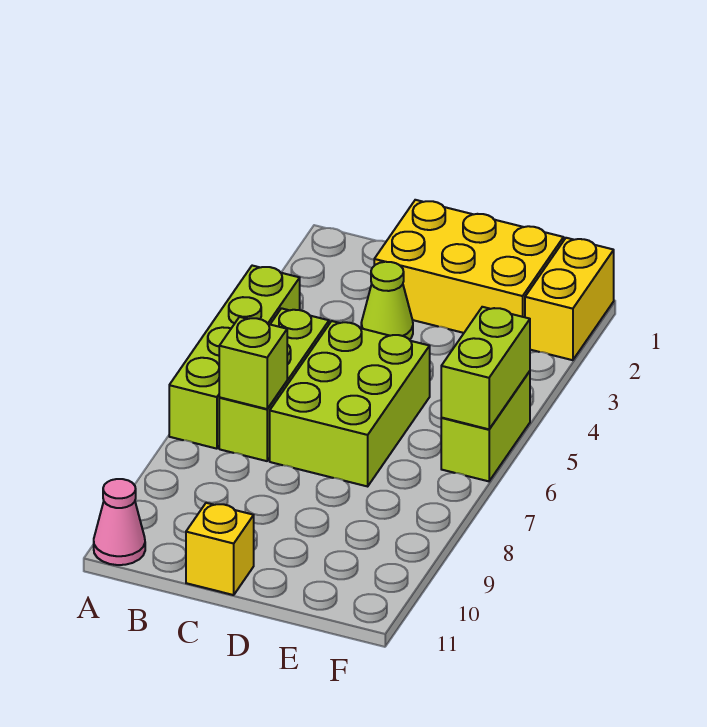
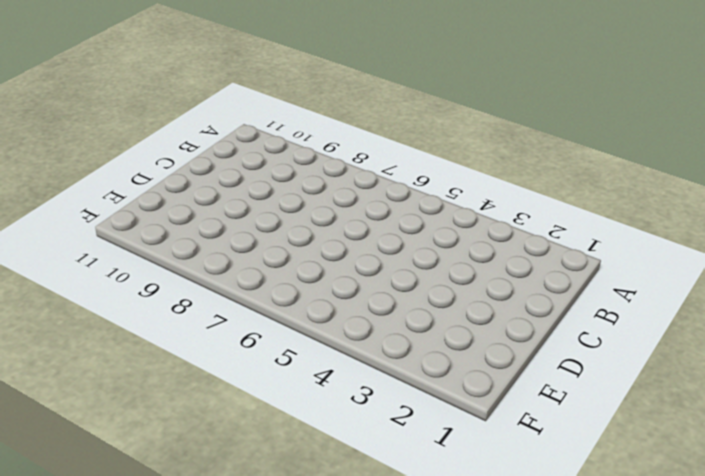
none -> lime brick A4:A7 level 1
none -> pink cone A11 level 1

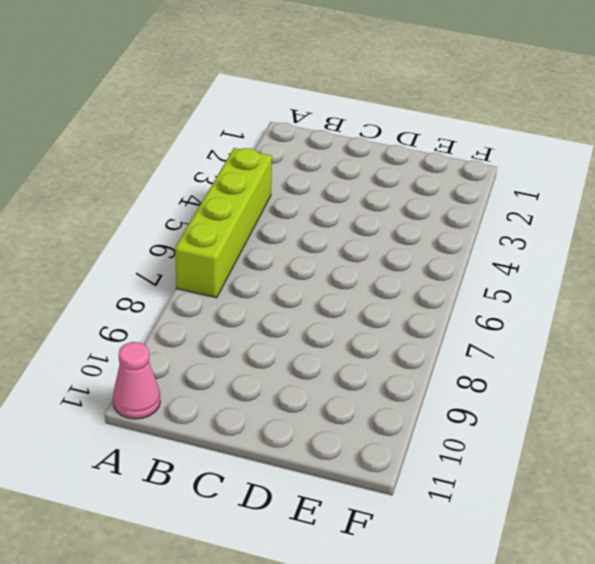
none -> lime brick B5:B7 level 1
none -> yellow brick C1:E2 level 1

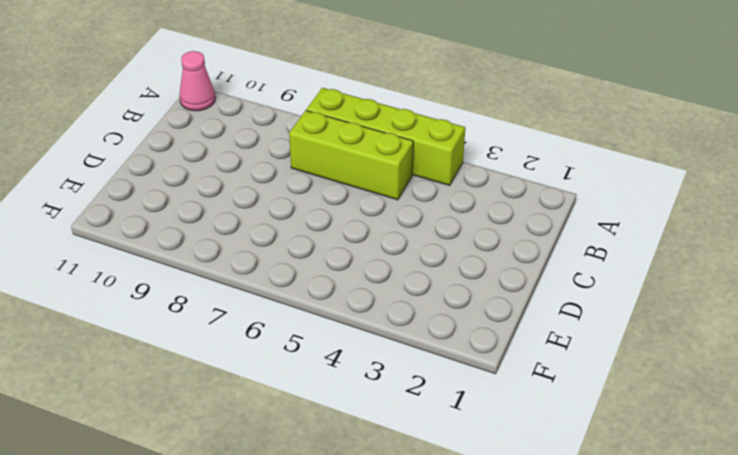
none -> yellow brick C1:E2 level 1
none -> lime cone C3 level 1

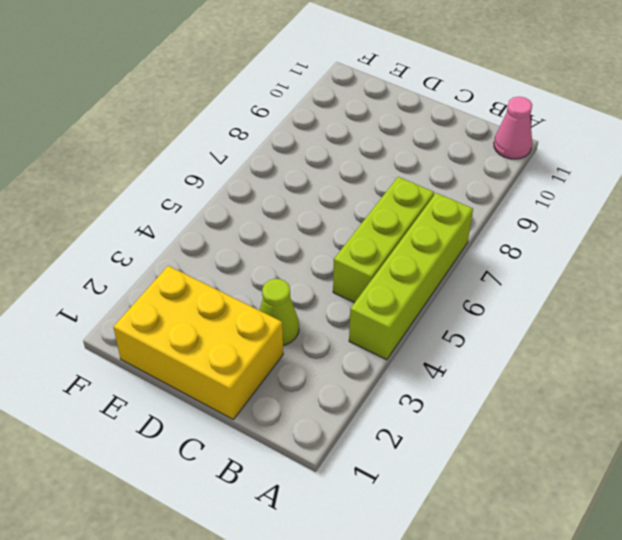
none -> lime brick C5:D7 level 1
none -> yellow brick C11 level 1

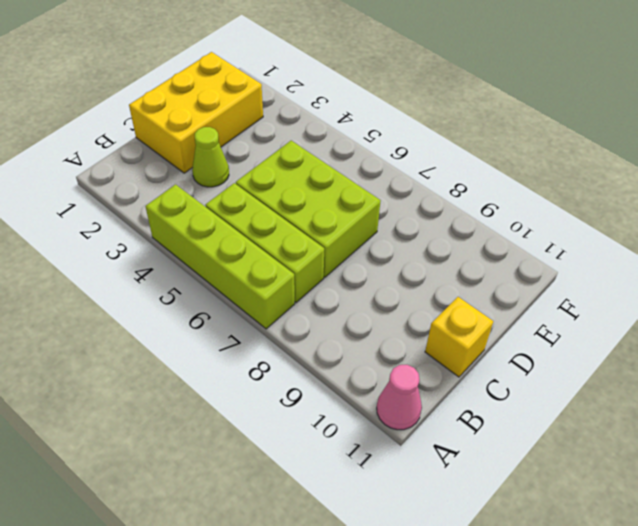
none -> yellow brick F1:F2 level 1
none -> lime brick F5:F6 level 1

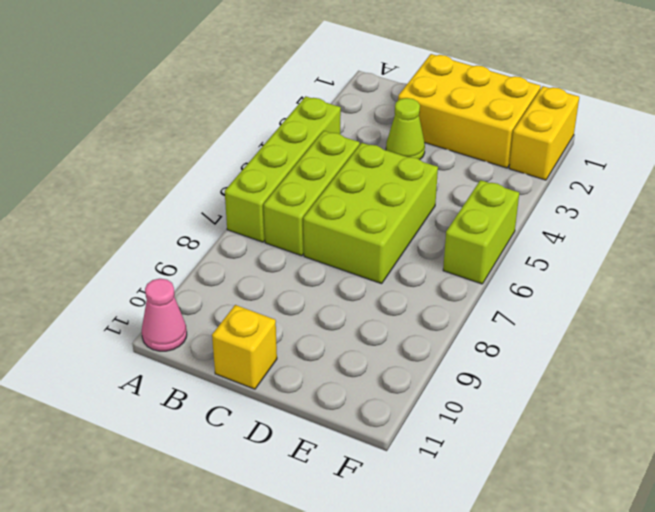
none -> lime brick B7 level 2
none -> lime brick F5:F6 level 2

